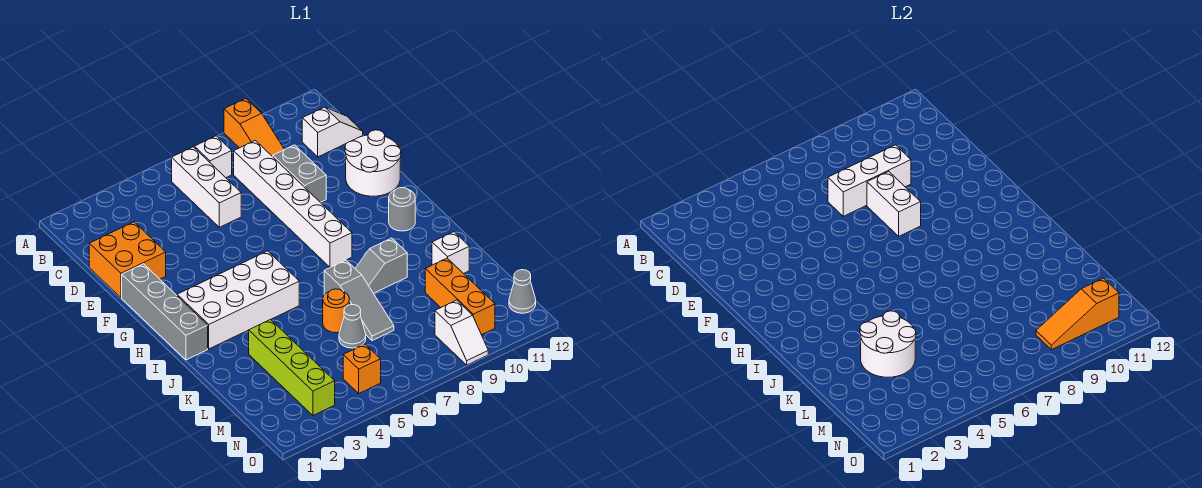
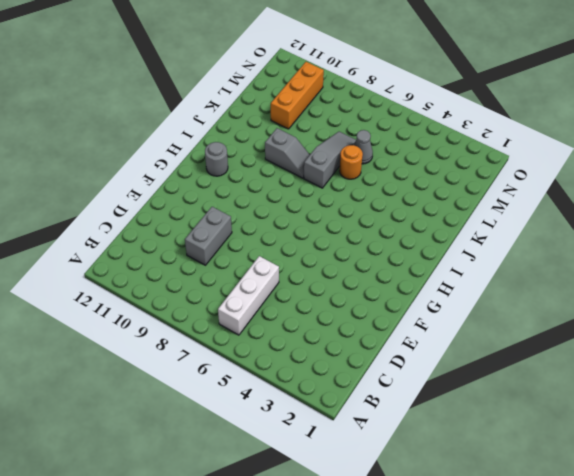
none -> orange slope A9:C9 level 1 top A
none -> white brick B7 level 1
none -> white brick C8:H8 level 1

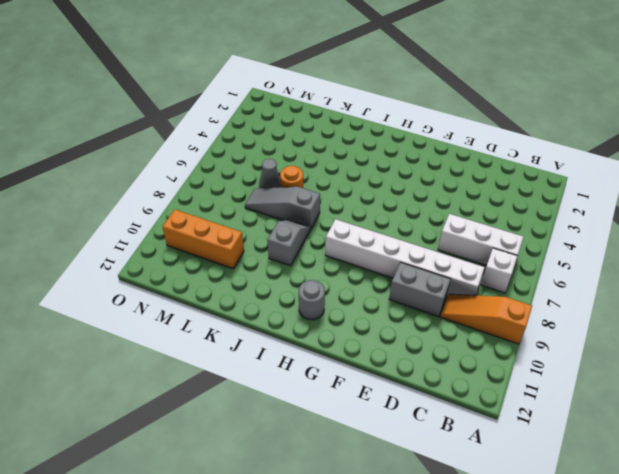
none -> white slope C11:C12 level 1 top 11
none -> orange brick D1:E2 level 1
none -> white round brick E11:F12 level 1

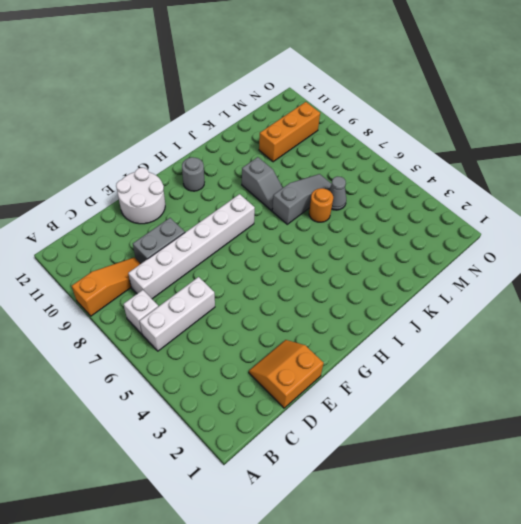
orange slope D1:E2 level 1 top 1 -> orange brick D1:E2 level 1
none -> white slope C11:C12 level 1 top 11
none -> grey brick F1:I1 level 1
none -> white brick H2:I5 level 1

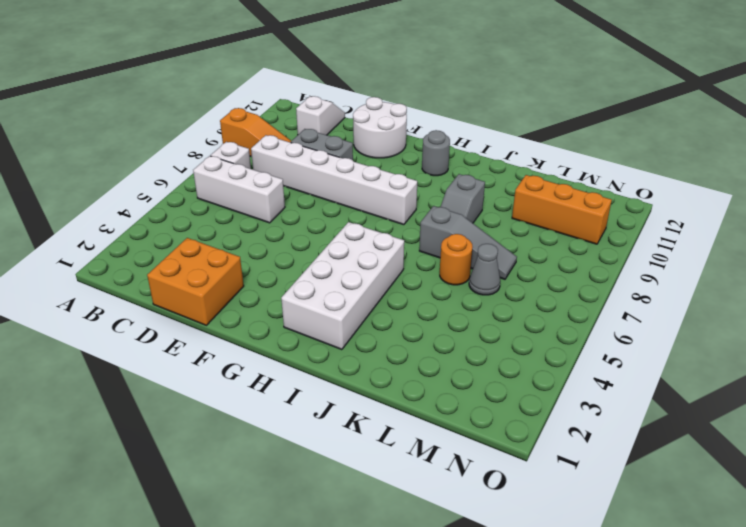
none -> grey brick F1:I1 level 1
none -> lime brick K3:N3 level 1
none -> white brick K11 level 1

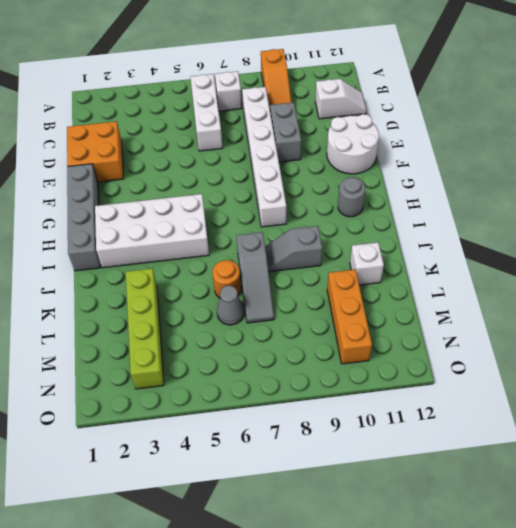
none -> orange brick N5 level 1
none -> white slope N9:O9 level 1 top N
none -> grey cone N12 level 1

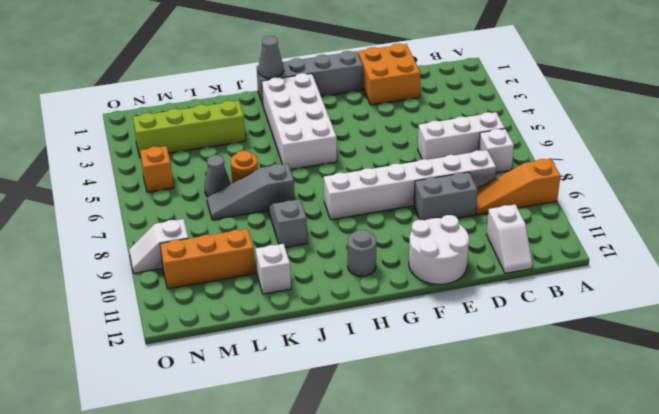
grey cone I1 level 2 -> grey cone N12 level 1
none -> white brick D7:D9 level 2
none -> white brick E8:F8 level 2
none -> white round brick K3:L4 level 2

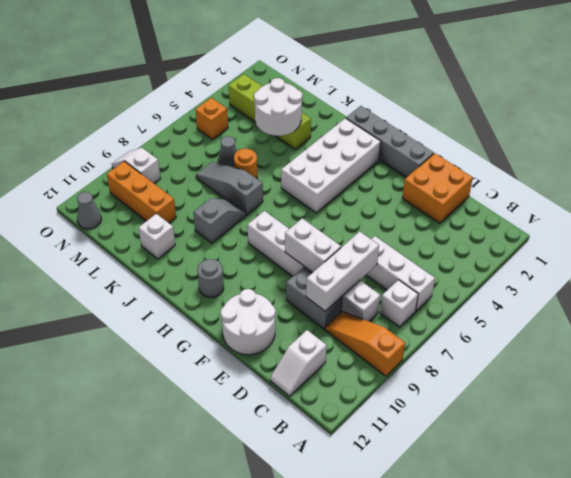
none -> orange slope N9:N11 level 2 top 11

